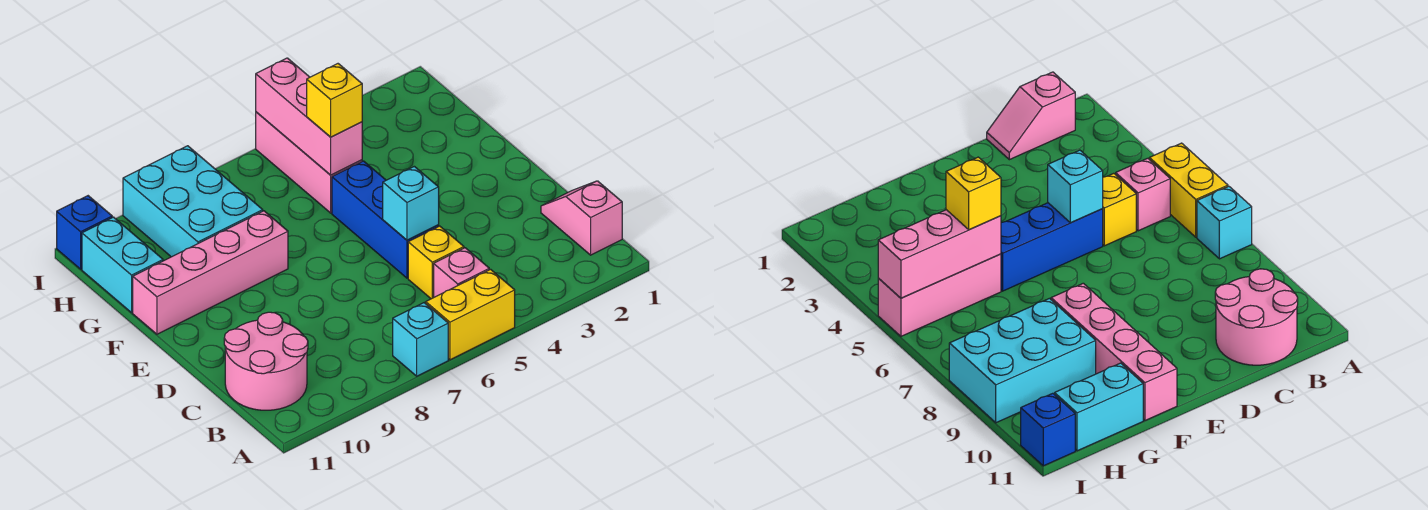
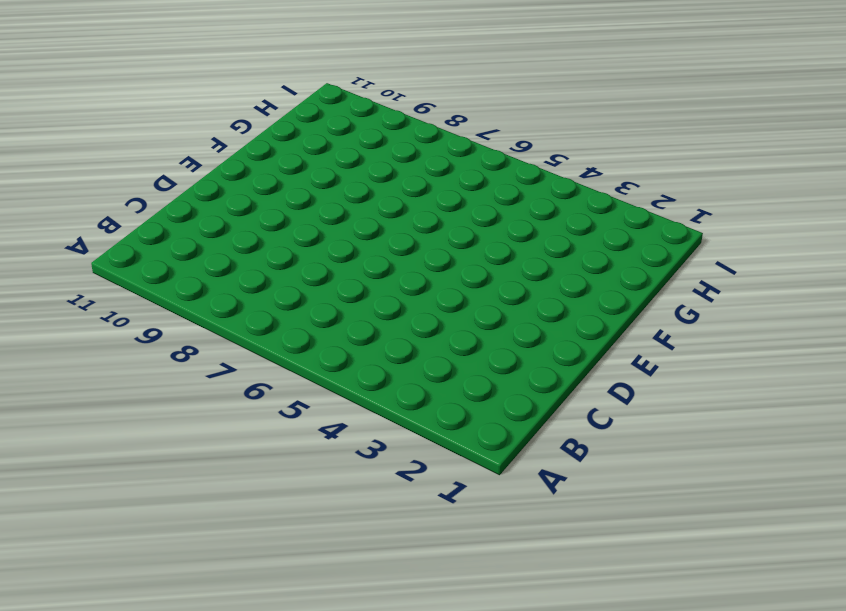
none -> yellow brick A5:A6 level 1
none -> cyan brick A7 level 1
none -> pink slope B1:C1 level 1 top B

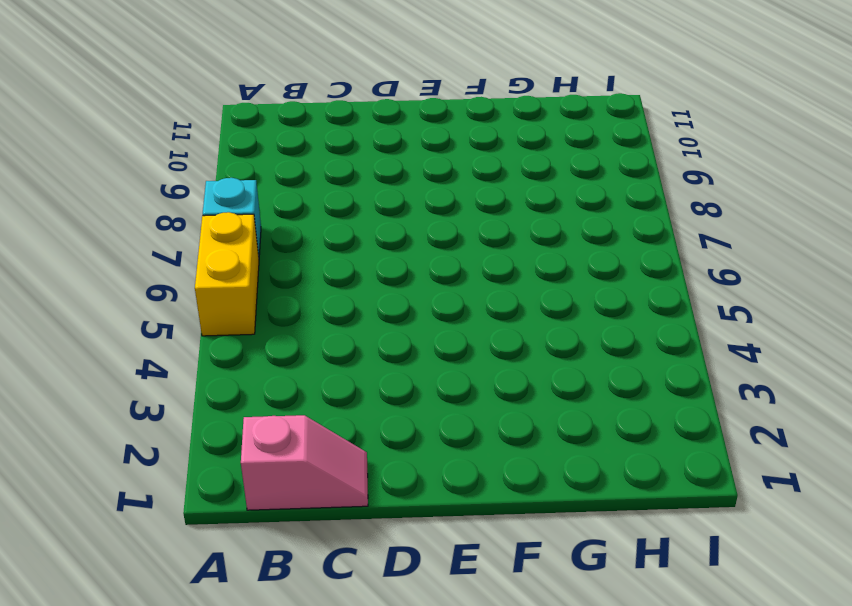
none -> pink brick B5 level 1
none -> pink round brick B10:C11 level 1
none -> yellow brick C5 level 1

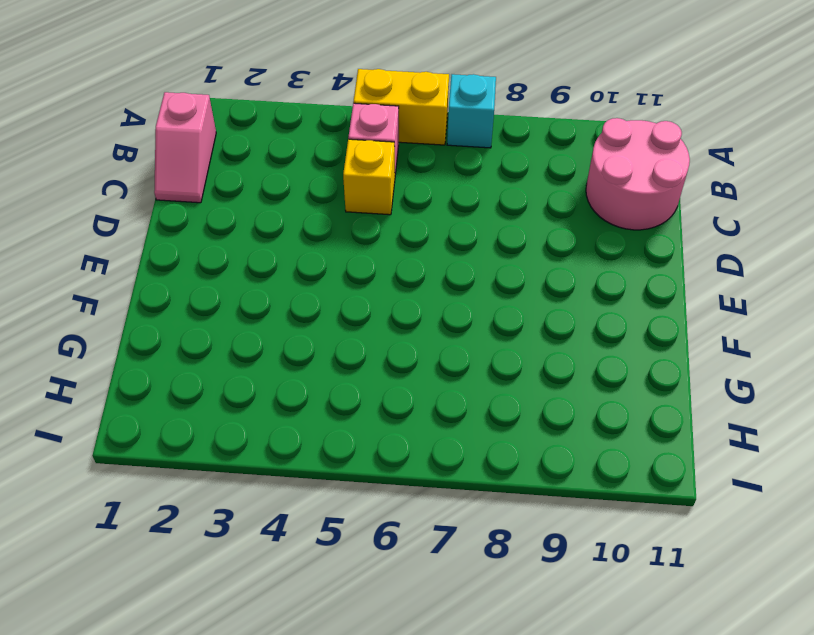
none -> blue brick D5:F5 level 1
none -> pink brick F8:F11 level 1
none -> pink brick G5:I5 level 1

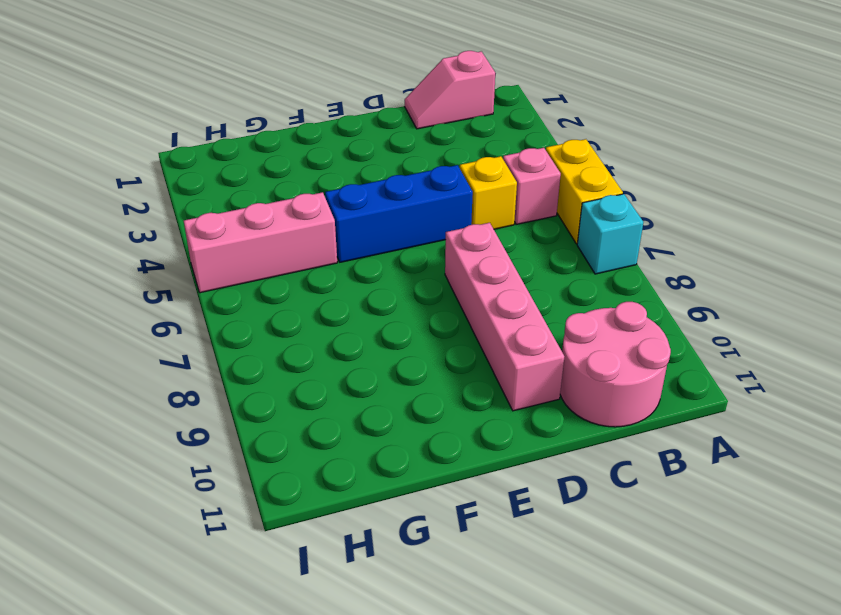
pink brick D7:D10 level 1 -> pink brick F8:F11 level 1
none -> cyan brick G8:I9 level 1
none -> cyan brick G11:H11 level 1
none -> blue brick I11 level 1

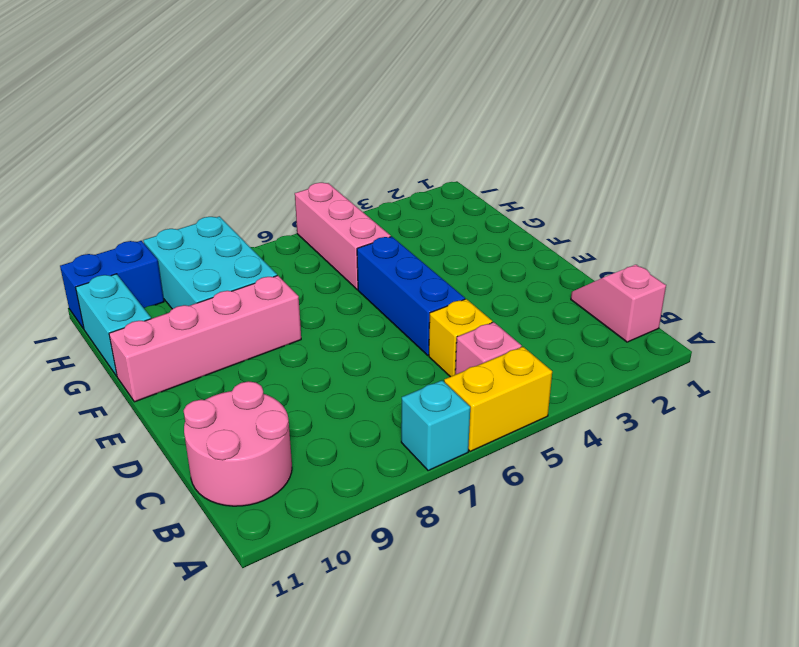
blue brick I10:I11 level 1 -> blue brick I11 level 1
none -> cyan brick D5 level 2
none -> pink brick G5:I5 level 2
none -> yellow brick G5 level 3

